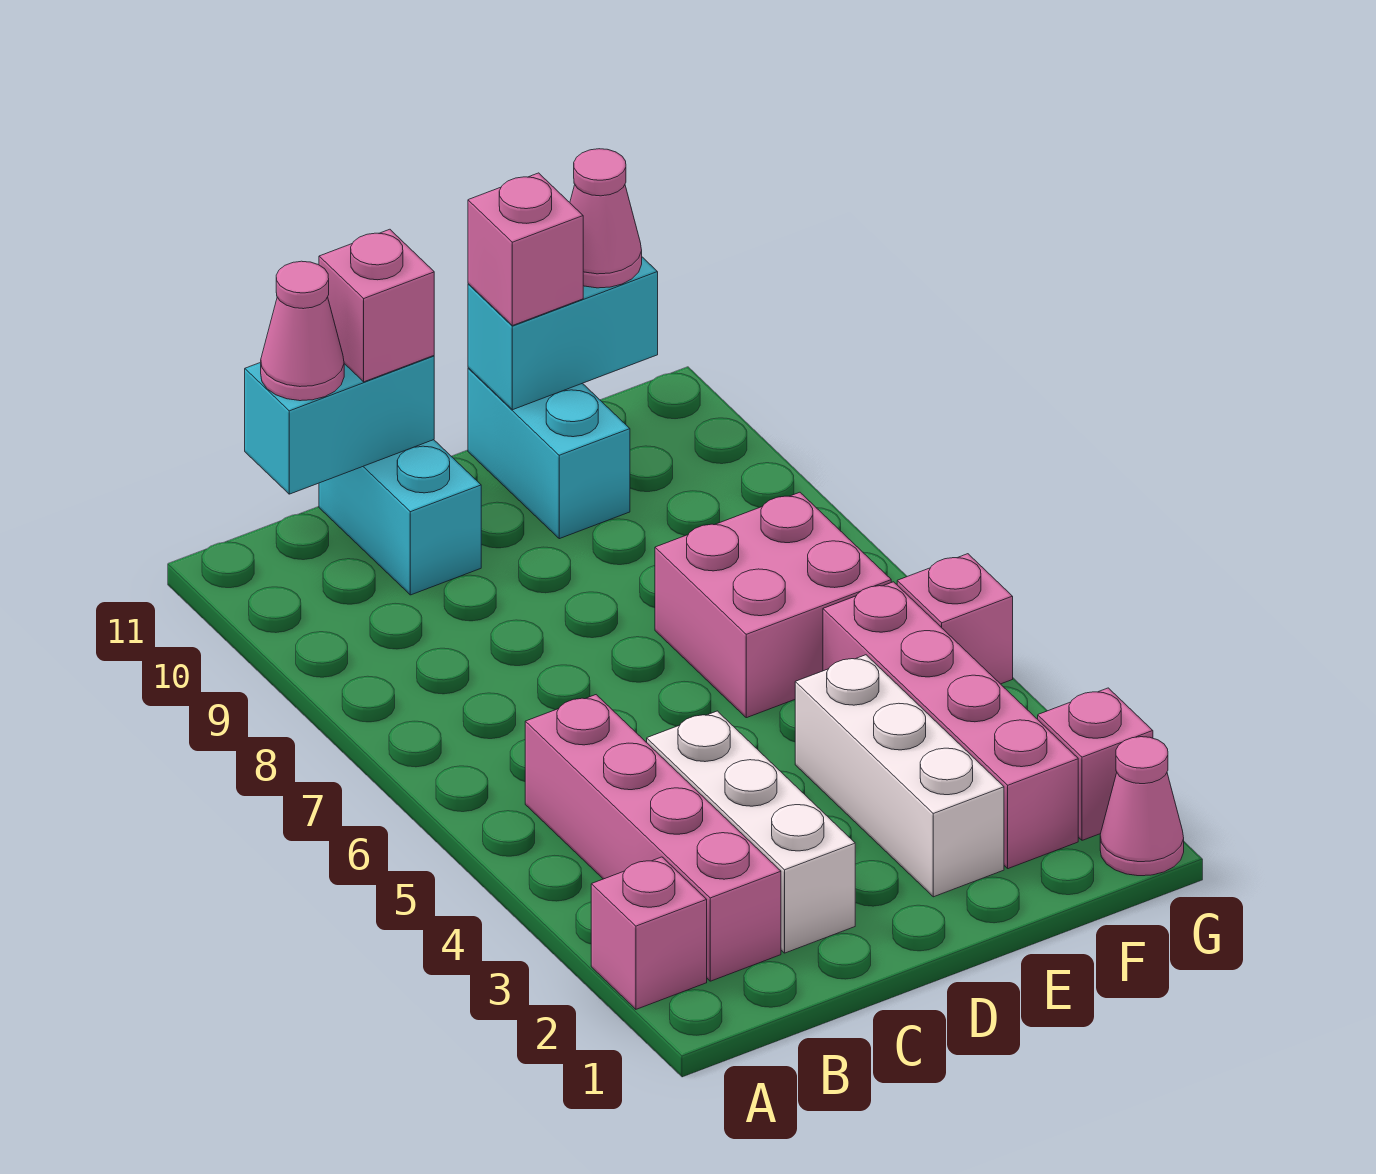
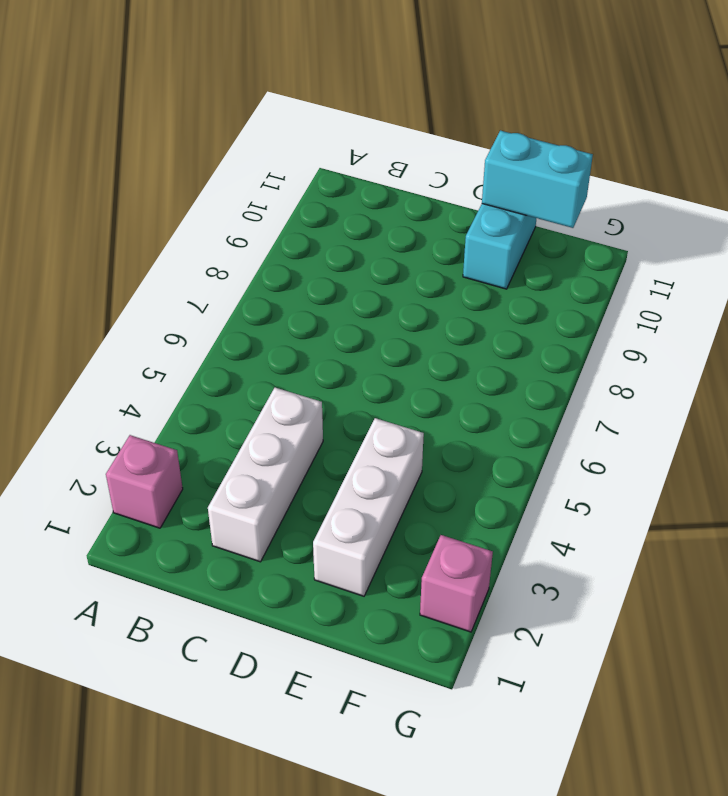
none -> pink brick B2:B5 level 1
none -> cyan brick C10:C11 level 1
none -> pink brick E6:F7 level 1

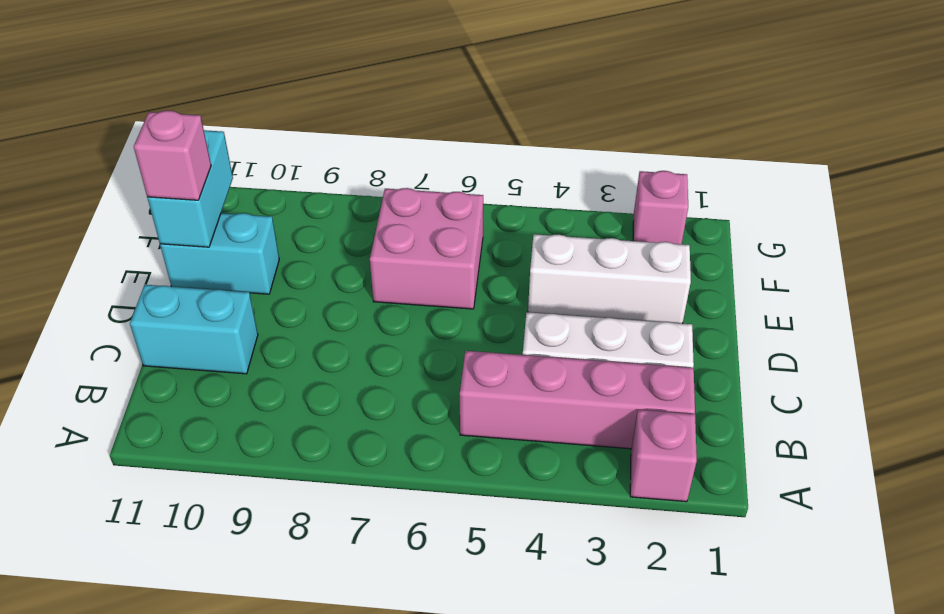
none -> pink brick F2:F5 level 1
none -> pink cone G1 level 1
none -> pink brick G5 level 1

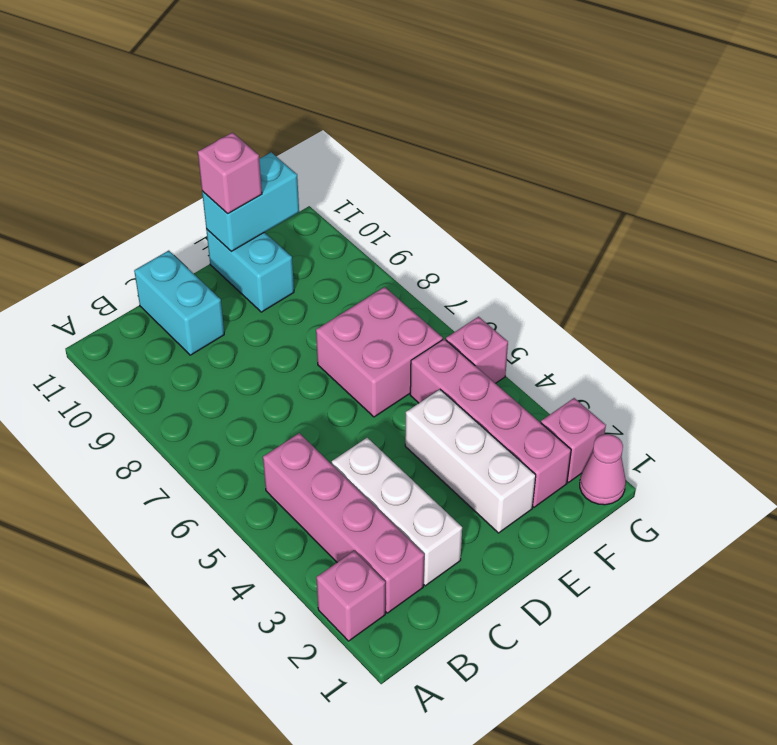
none -> cyan brick B11:C11 level 2
none -> pink cone B11 level 3
none -> pink brick C11 level 3

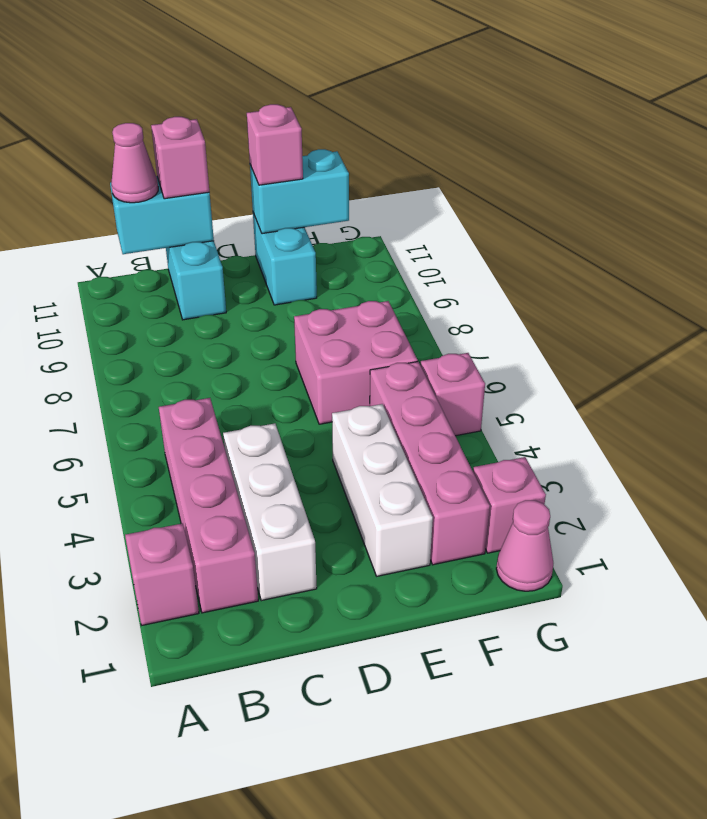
none -> pink cone F11 level 3

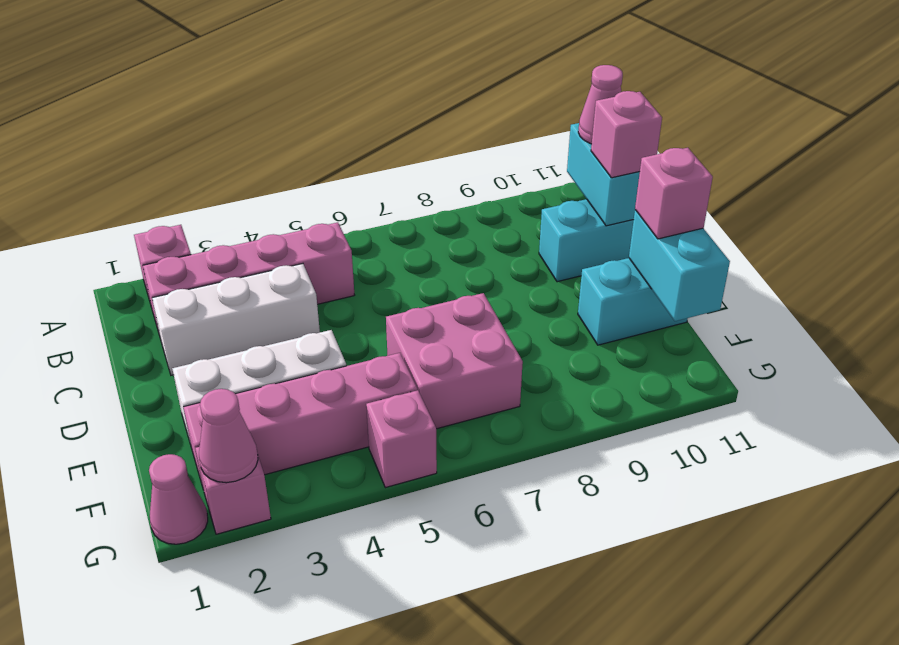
pink cone G2 level 2 -> pink cone F11 level 3

